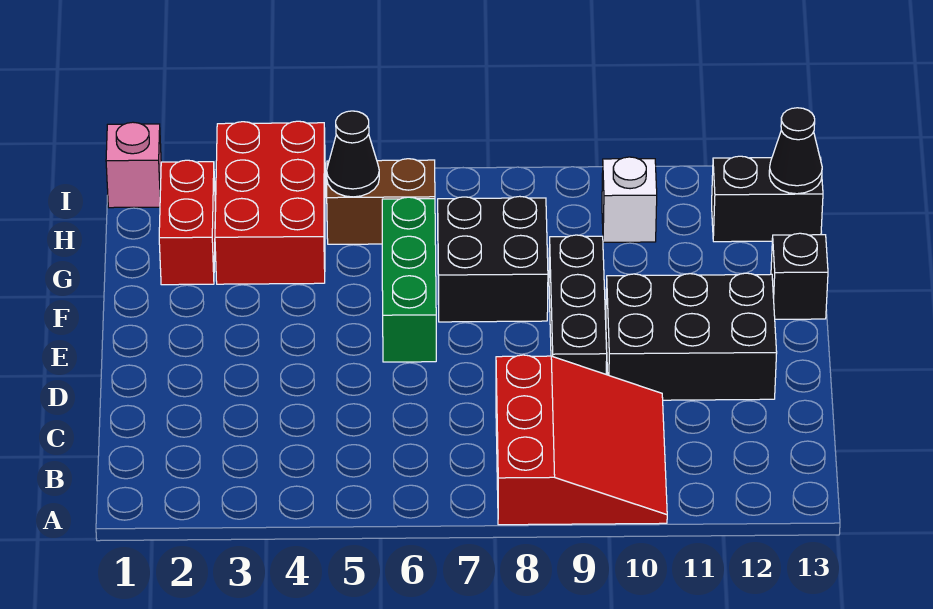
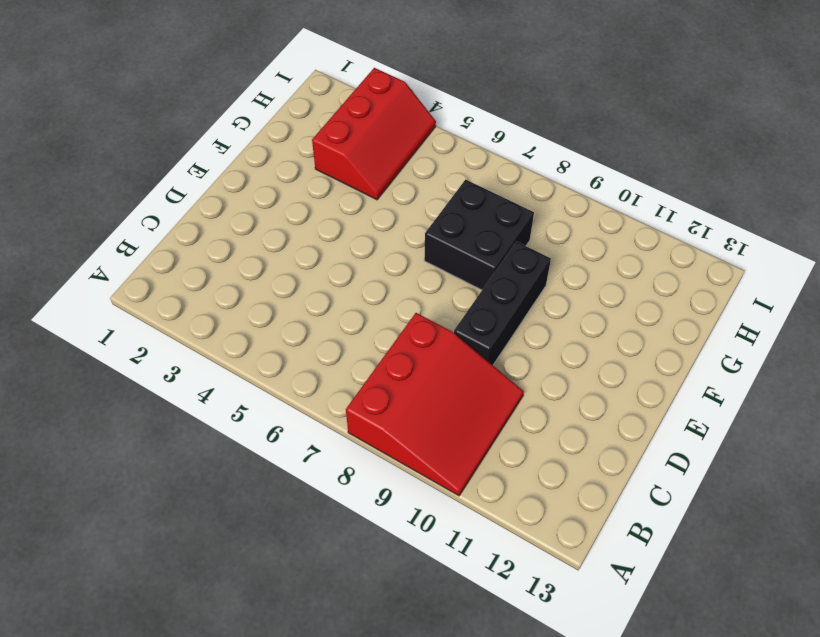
red slope G3:I4 level 1 top 3 -> red brick G3:I4 level 1
none -> black brick D10:E12 level 1
none -> green brick E6:G6 level 1
none -> black brick F13 level 1

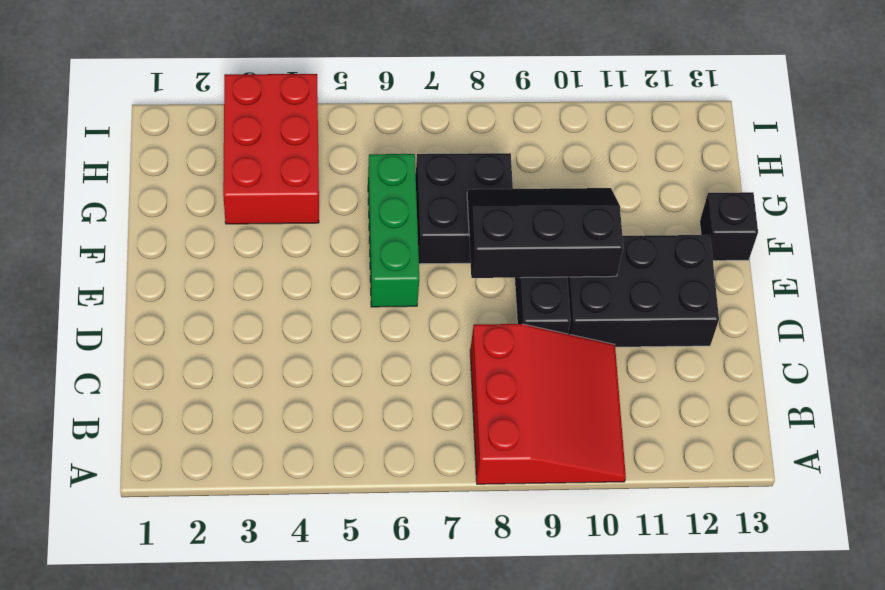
black slope E8:F10 level 2 top E -> none
none -> red brick G2:H2 level 1
none -> brown brick H5:H6 level 1
none -> white brick H10 level 1

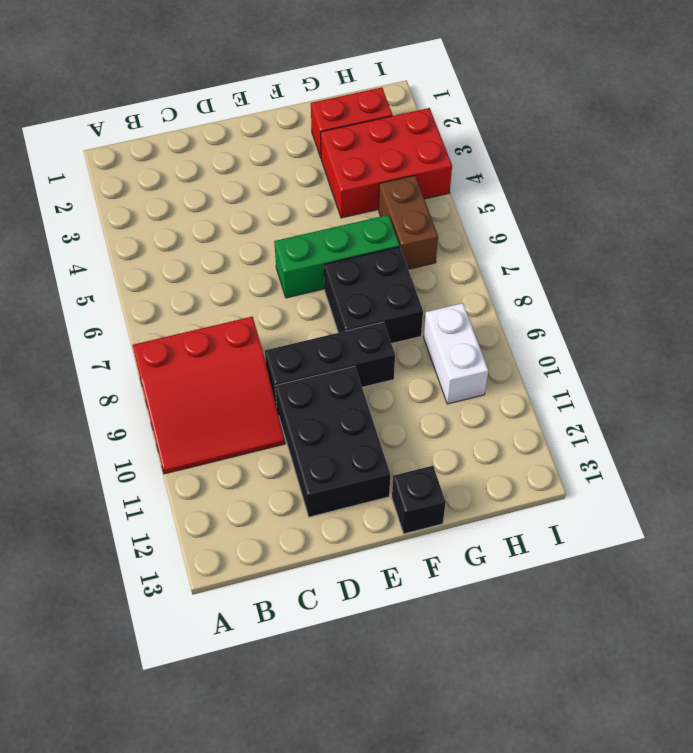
white brick H9:H10 level 1 -> white brick H10 level 1
none -> black brick H12:H13 level 1
none -> pink brick I1 level 1
none -> black cone H5 level 2

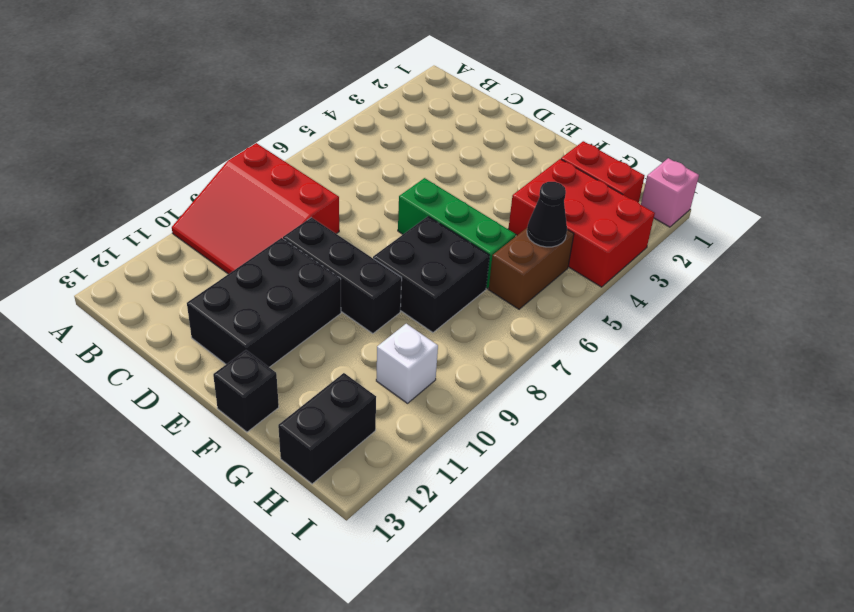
none -> black cone H13 level 2

